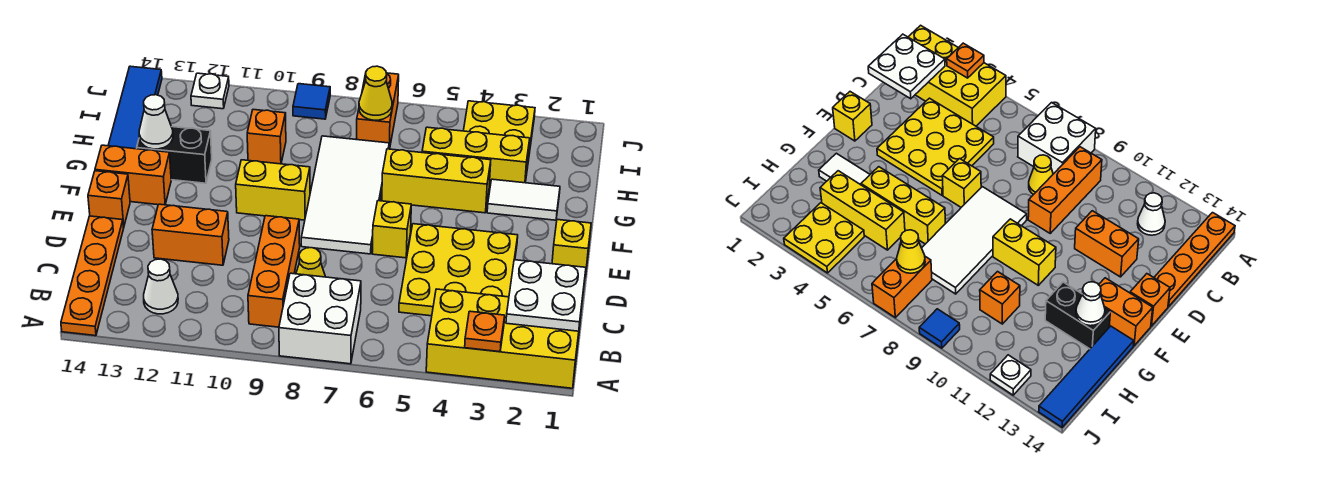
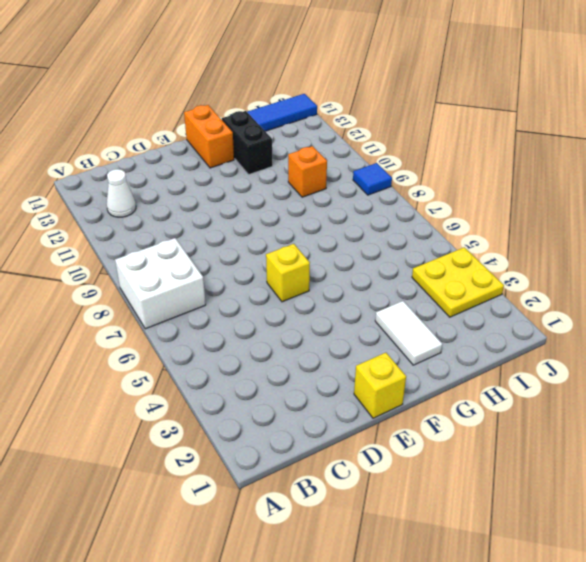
none -> yellow brick A1:B4 level 1
none -> orange plate A14:D14 level 1
none -> orange brick B9:D9 level 1

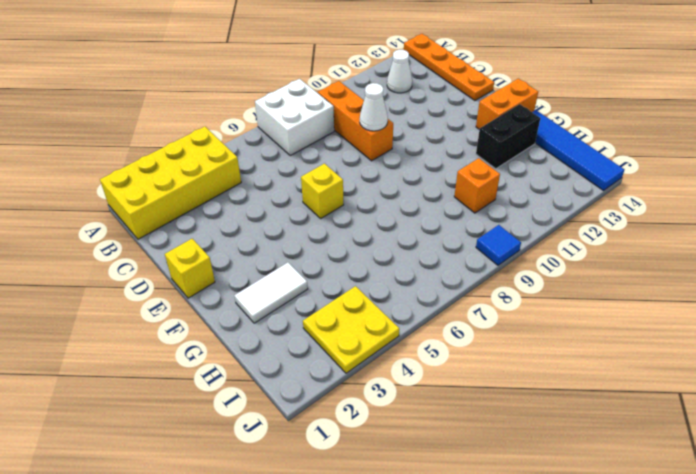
white cone D9 level 2 -> white cone G13 level 2
none -> yellow plate C3:E5 level 1
none -> yellow cone C8 level 1
none -> orange brick D11:D12 level 1

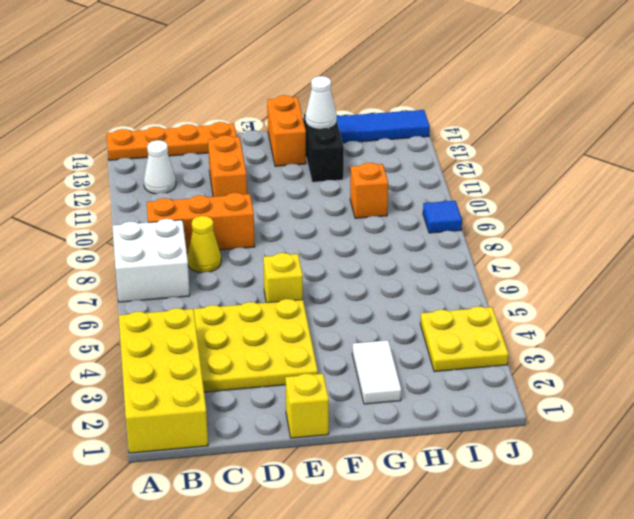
none -> white tile E7:H8 level 1
none -> orange brick E14 level 1
none -> yellow brick F9:F10 level 1

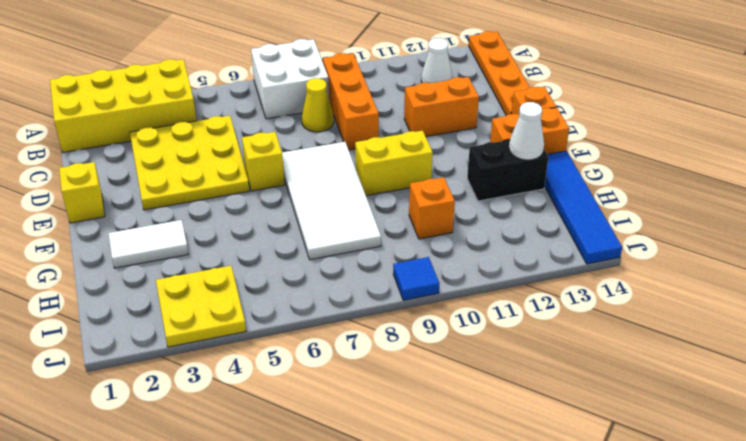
none -> yellow brick G4:G6 level 1
none -> yellow brick H3:H5 level 1
none -> orange brick I7:J7 level 1

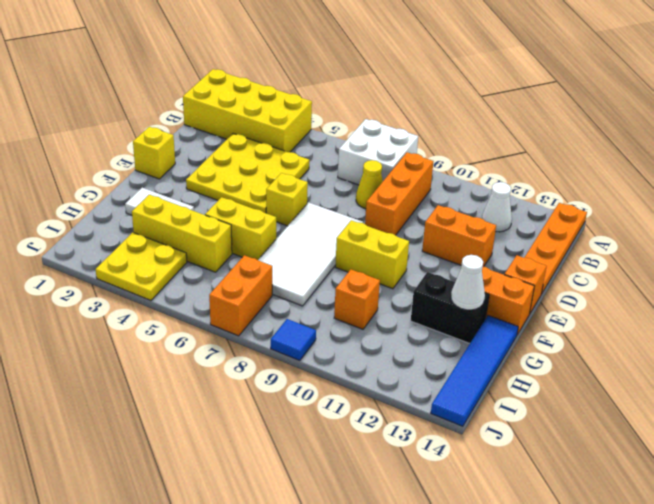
yellow brick G5:G6 level 1 -> yellow brick G4:G6 level 1
none -> white plate J12 level 1
none -> orange plate A3 level 2
none -> white plate B1:C2 level 2

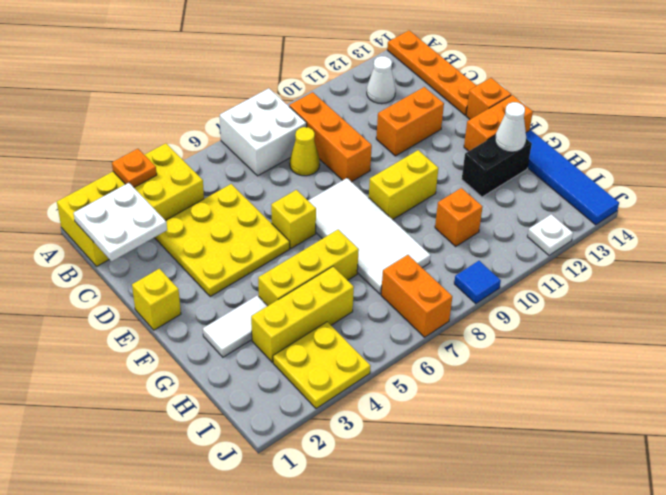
none -> yellow cone I7 level 2

